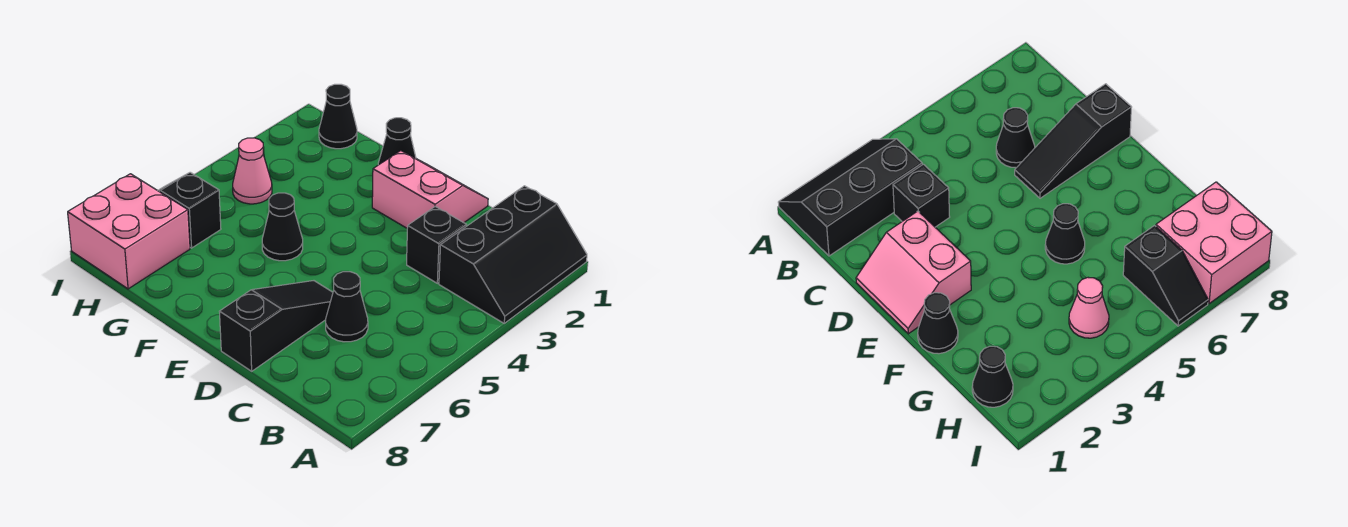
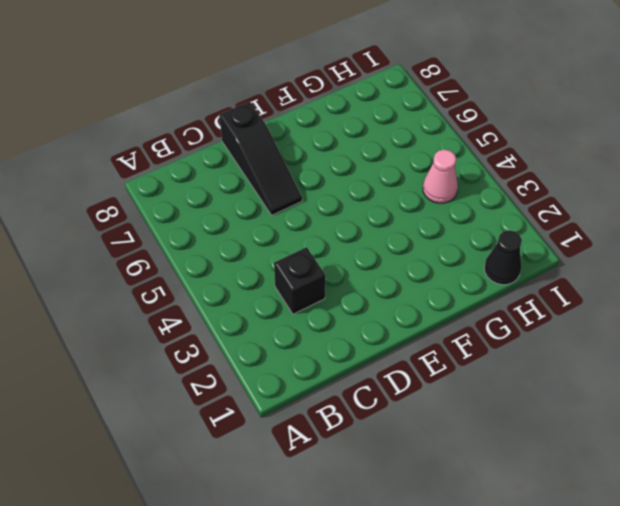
none -> black slope A1:B3 level 1 top B
none -> black cone C6 level 1

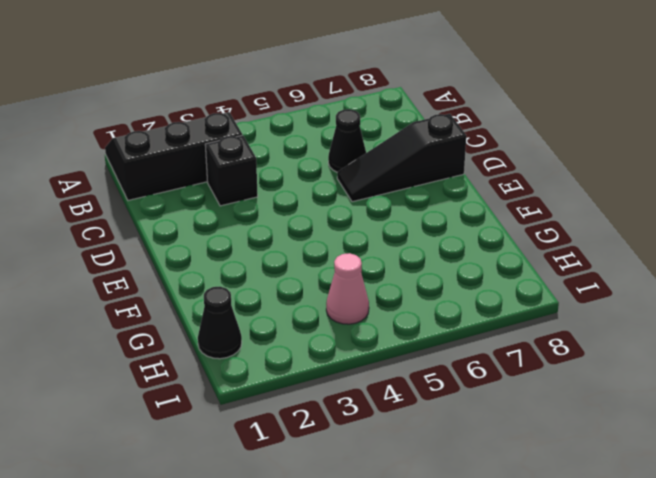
none -> pink slope D1:E2 level 1 top 2
none -> black cone F1 level 1

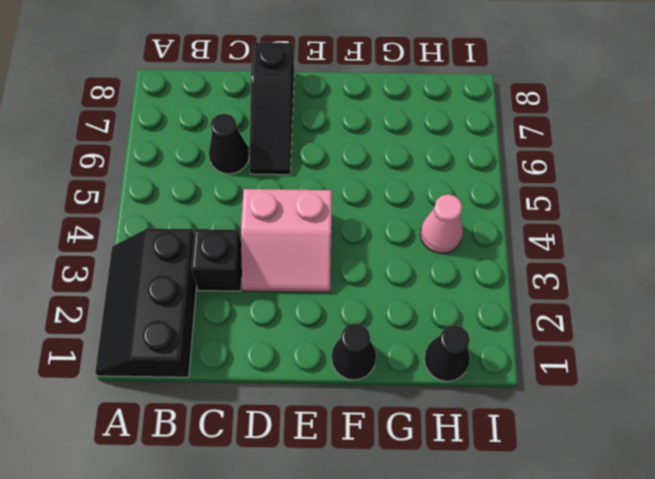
pink slope D3:E4 level 1 top 4 -> pink slope D1:E2 level 1 top 2
none -> black cone F5 level 1
none -> black slope H6:I6 level 1 top H

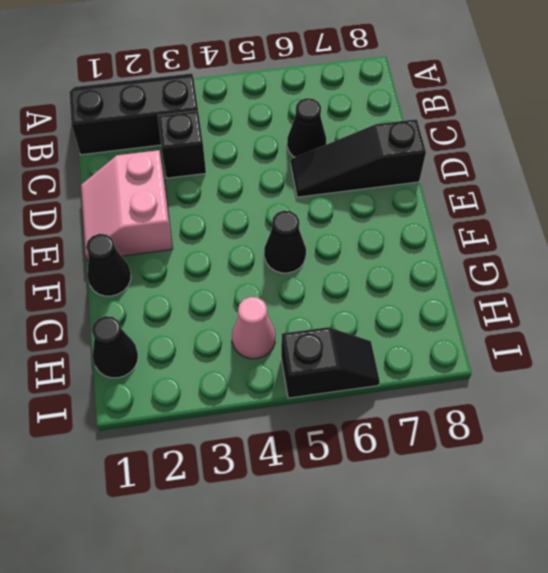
black slope I5:I6 level 1 top 5 -> black slope H6:I6 level 1 top H
none -> pink brick H7:I8 level 1

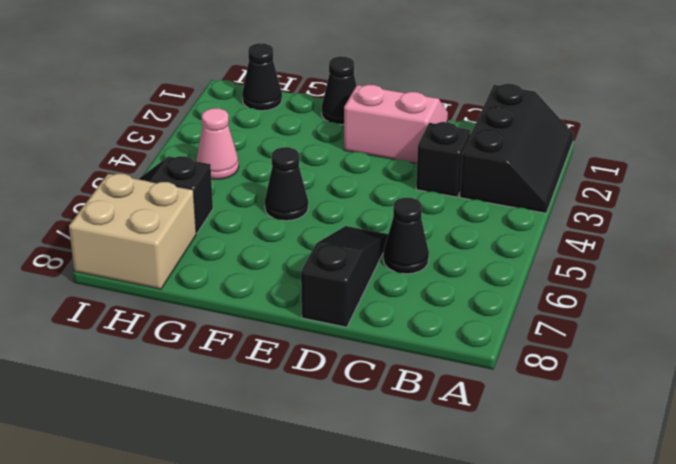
tan brick H7:I8 level 1 -> pink brick H7:I8 level 1

